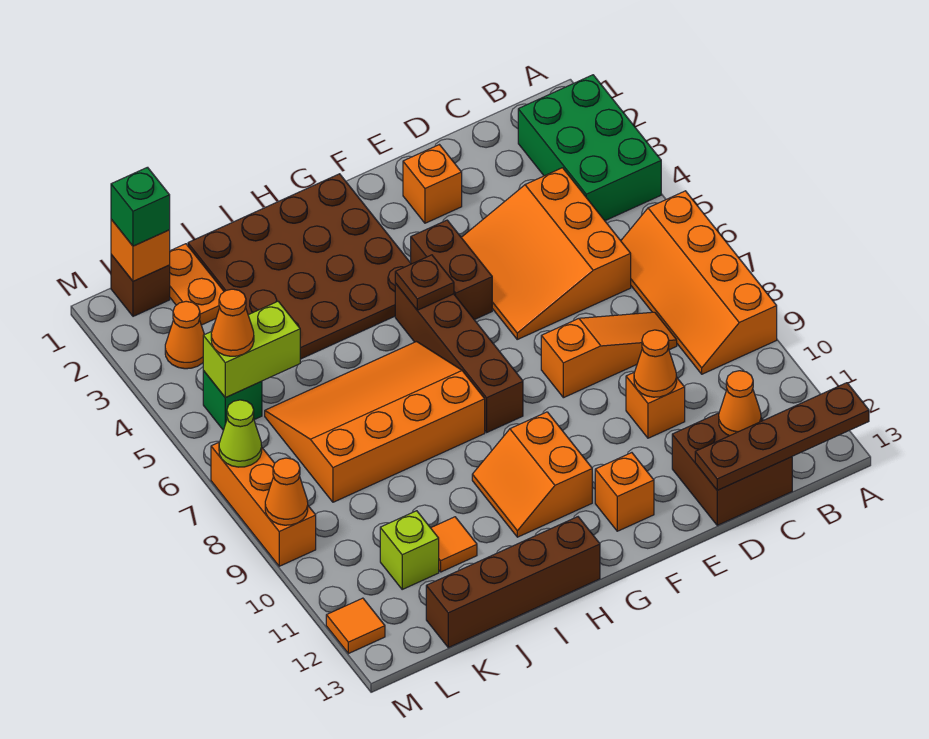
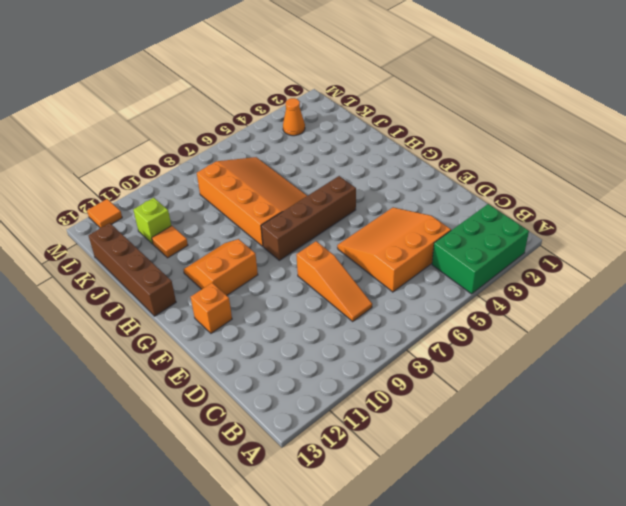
none -> orange slope A6:B9 level 1 top A
none -> brown brick C12:D13 level 1
none -> orange brick D10 level 1
none -> orange brick E2 level 1

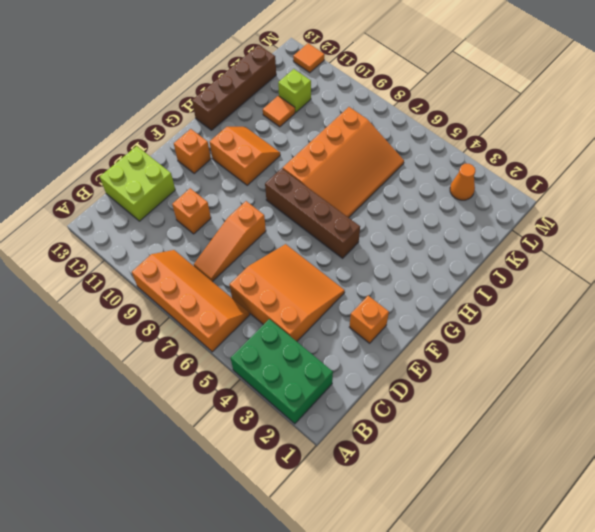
lime brick C12:D13 level 1 -> brown brick C12:D13 level 1
none -> brown brick F4:F5 level 1
none -> brown plate G1:J4 level 1
none -> orange plate K1:K2 level 1
none -> brown brick L1 level 1

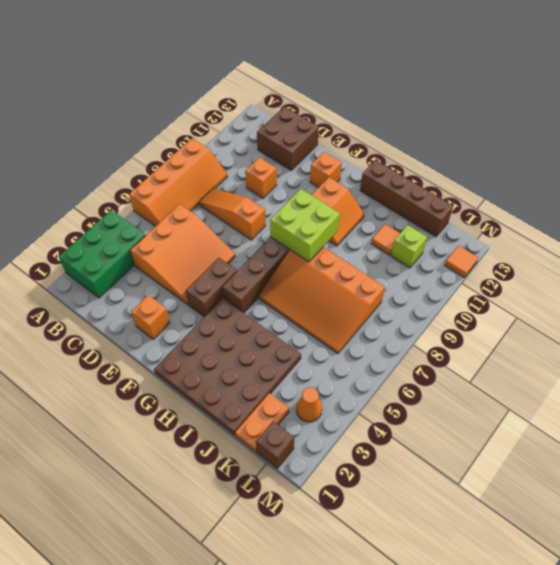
lime brick G8:H9 level 2 -> none
none -> green brick L5 level 1
none -> orange brick M7:M9 level 1
none -> brown plate A13:D13 level 2
none -> orange cone C12 level 2

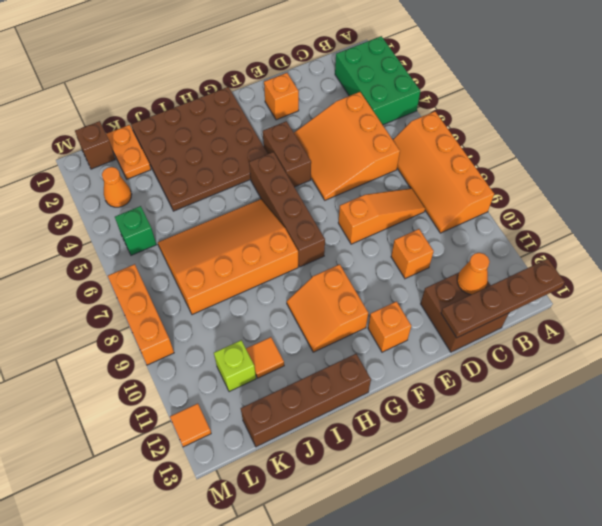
none -> orange cone D10 level 2
none -> brown plate G5 level 2
none -> lime brick K5:L5 level 2
none -> orange brick L1 level 2

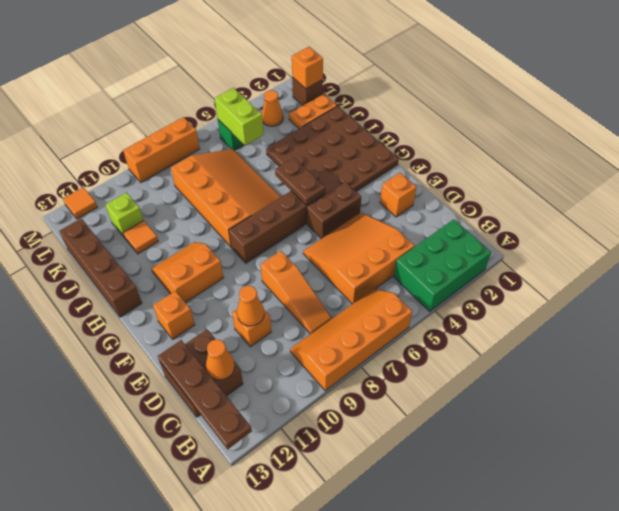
brown plate G5:H5 level 2 -> brown plate G5 level 2
none -> lime cone M7 level 2
none -> orange cone M9 level 2
none -> green brick L1 level 3
none -> orange cone L5 level 3

